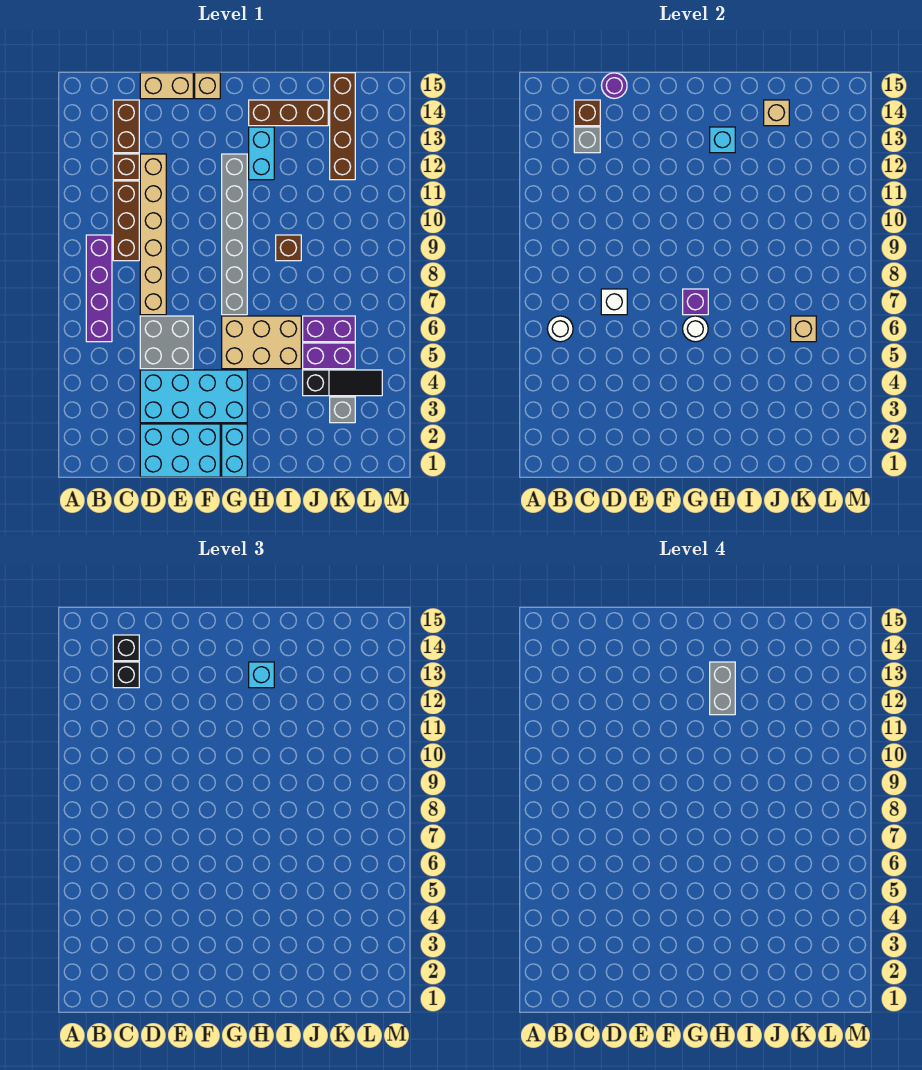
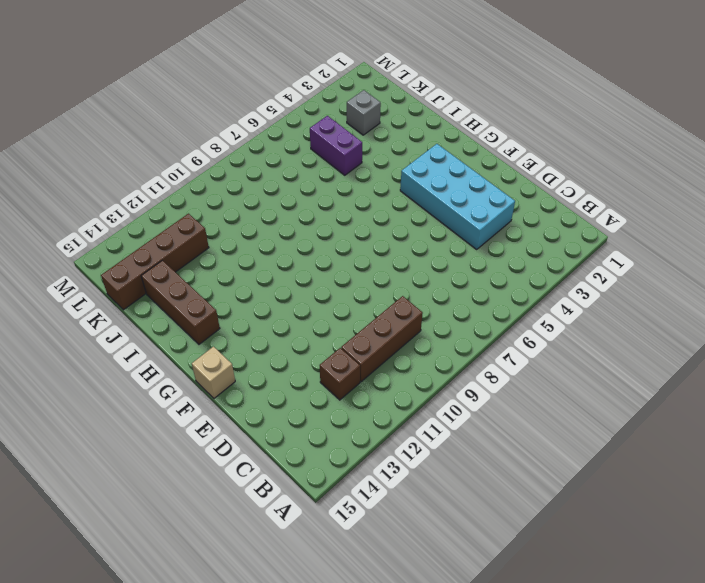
none -> purple brick B6:B9 level 1
none -> brown brick C13:C14 level 1
none -> cyan brick D1:F2 level 1
none -> grey brick D5:E6 level 1

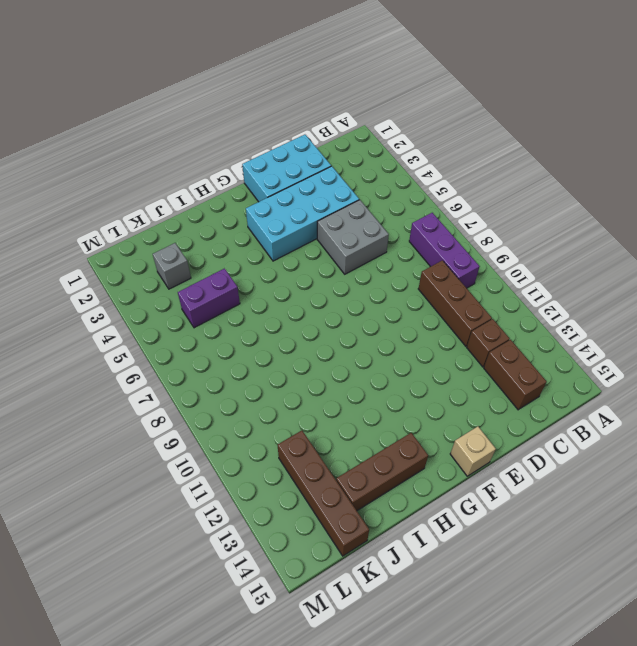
purple brick B7:B9 level 1 -> purple brick B6:B9 level 1
none -> tan brick D7:D12 level 1
none -> tan brick D15:E15 level 1
none -> cyan brick G1:G2 level 1
none -> tan brick G5:I6 level 1

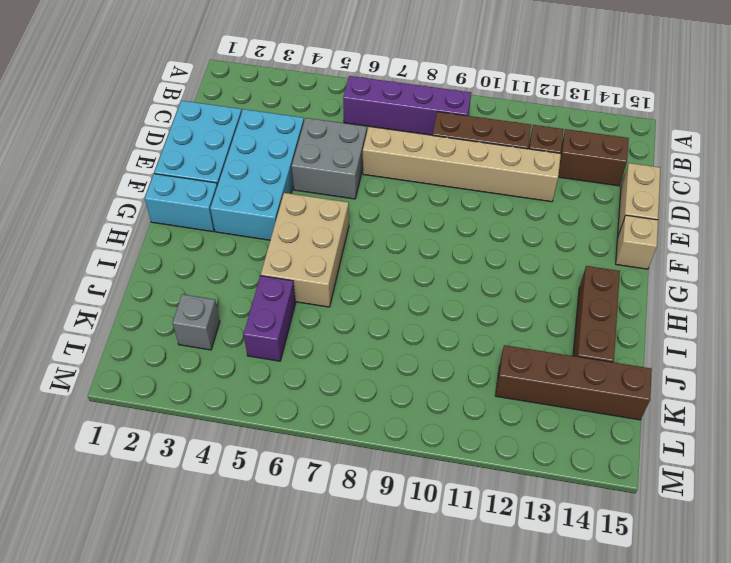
none -> grey brick G7:G12 level 1
none -> cyan brick H12:H13 level 1
none -> brown brick I9 level 1
none -> black slope J4:L4 level 1 top J

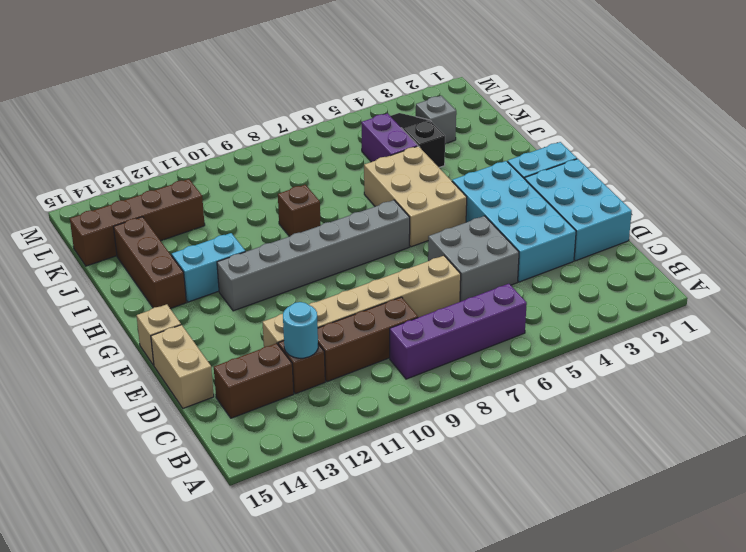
cyan round brick C12 level 2 -> none
none -> purple brick J6:K6 level 1
none -> white round brick B6 level 2
none -> grey brick C13 level 2
none -> brown brick C14 level 2

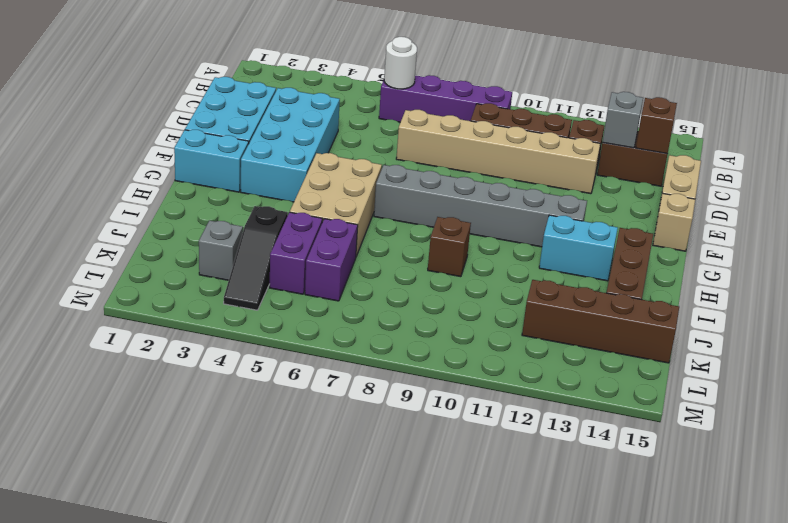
none -> grey brick D5:E6 level 1
none -> white brick D7 level 2
none -> purple round brick D15 level 2
none -> white round brick G6 level 2

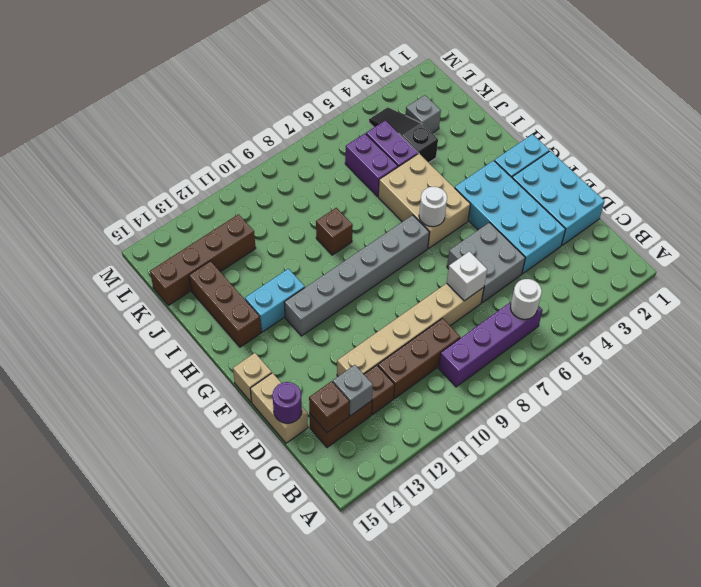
none -> purple brick G7 level 2
none -> cyan brick H13 level 2
none -> tan brick J14 level 2
none -> tan brick K6 level 2

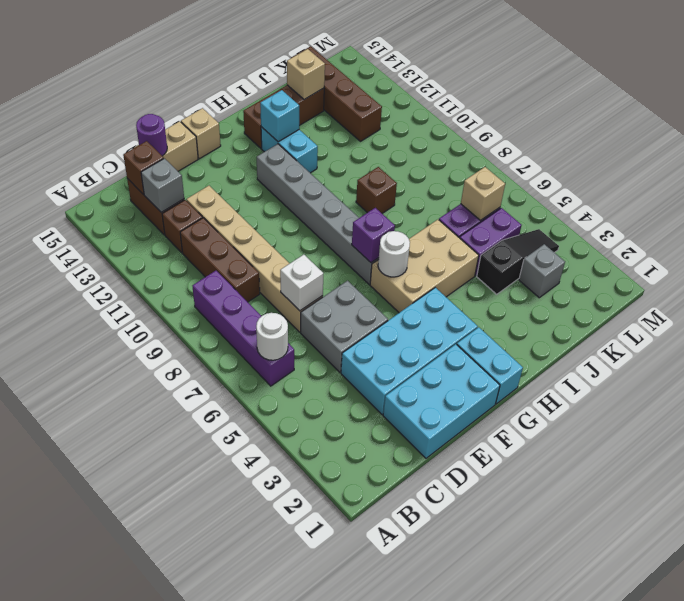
none -> black brick C13 level 3
none -> black brick C14 level 3
none -> cyan brick H13 level 3
none -> grey brick H12:H13 level 4

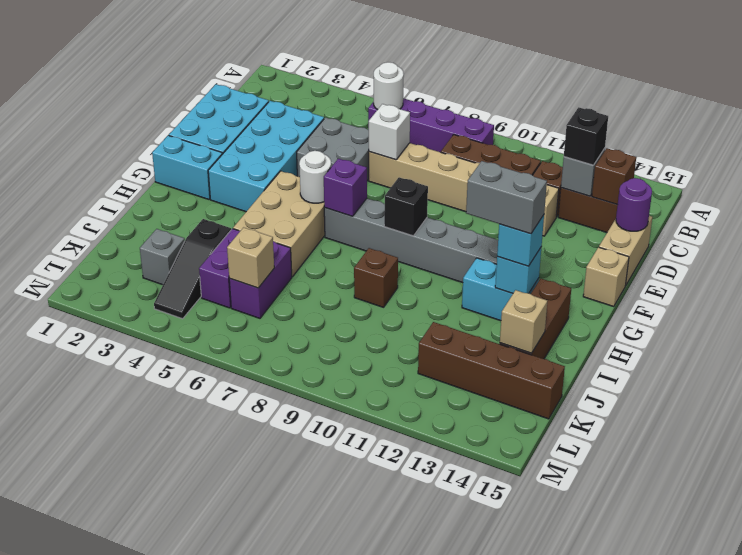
black brick G9 level 2 -> black brick C14 level 3

